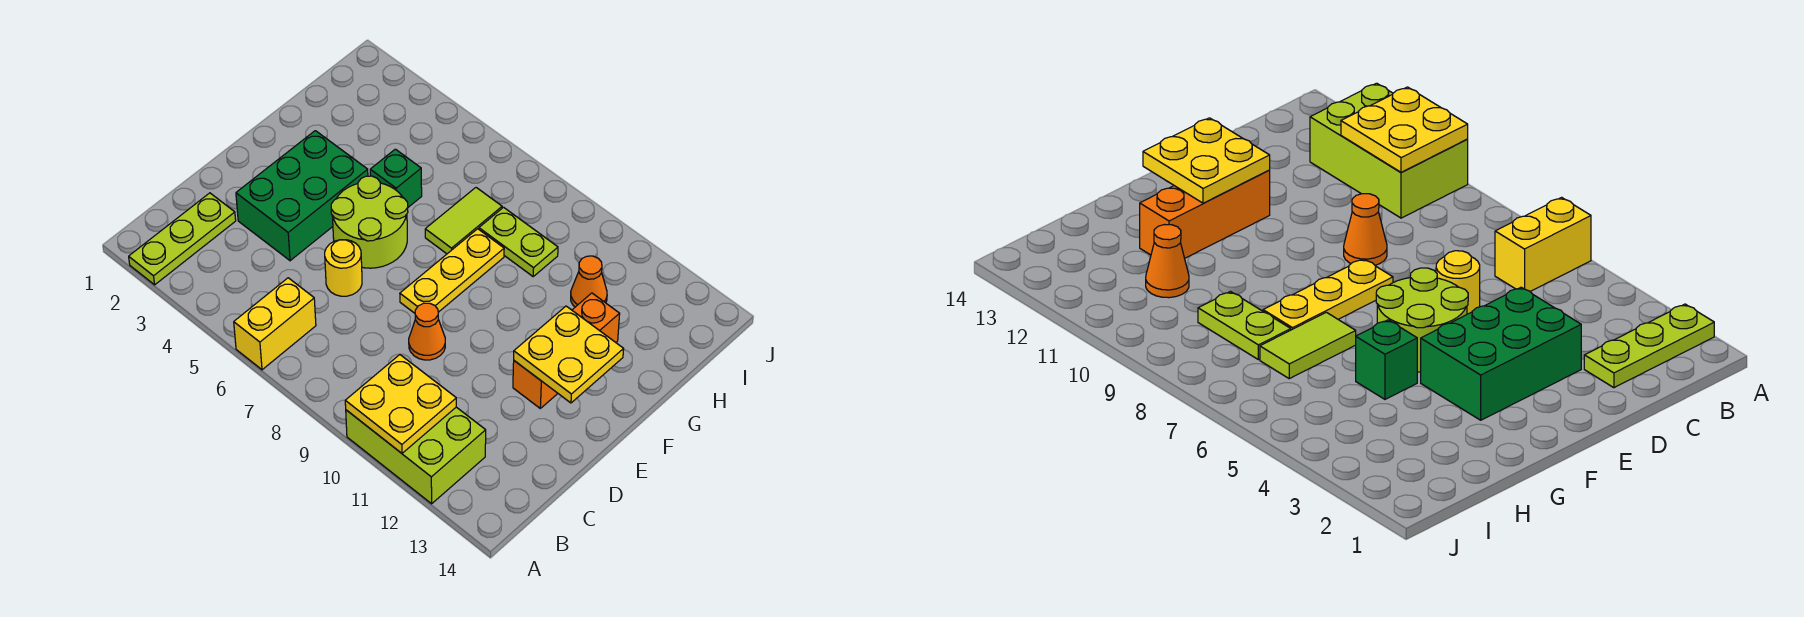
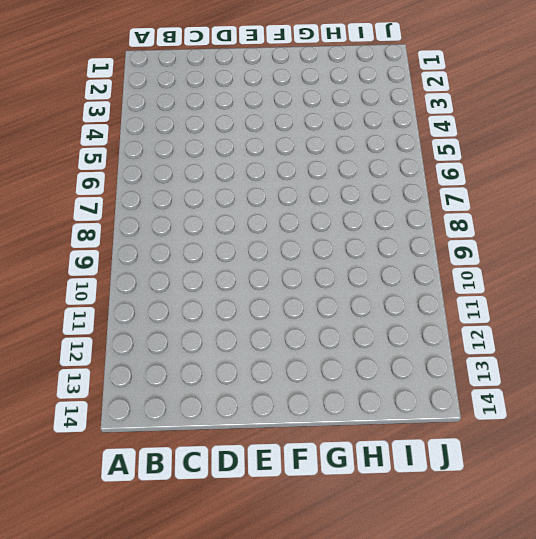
none -> lime plate A2:C2 level 1
none -> yellow brick A6:B6 level 1
none -> lime brick A10:B12 level 1

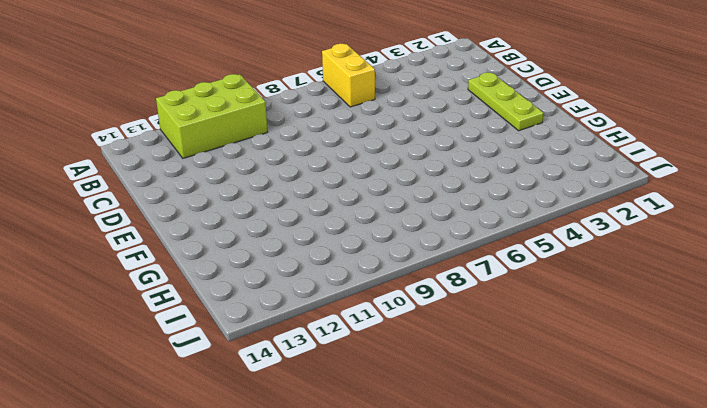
lime plate D2:F2 level 1 -> lime plate A2:C2 level 1
none -> green brick D3:F4 level 1
none -> yellow round brick D6 level 1
none -> orange cone D9 level 1

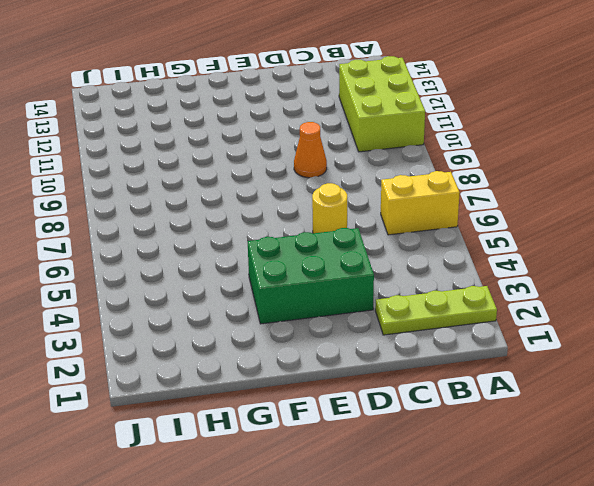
none -> lime round brick E5:F6 level 1
none -> yellow plate E8:G8 level 1
none -> orange brick E12:G12 level 1

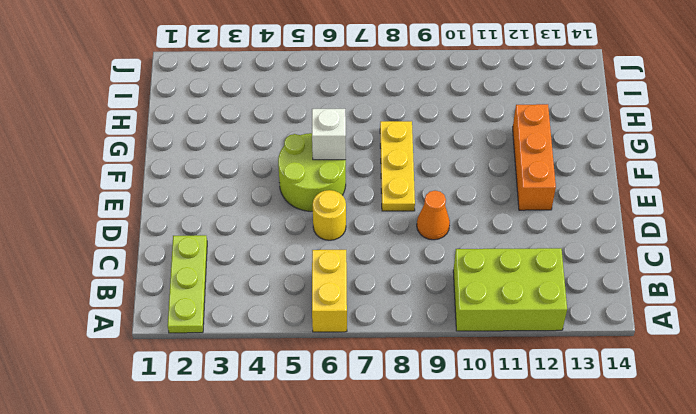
white brick F6 level 2 -> none
none -> green brick D3:F4 level 1
none -> green brick G5 level 1
none -> lime tile G7:H7 level 1

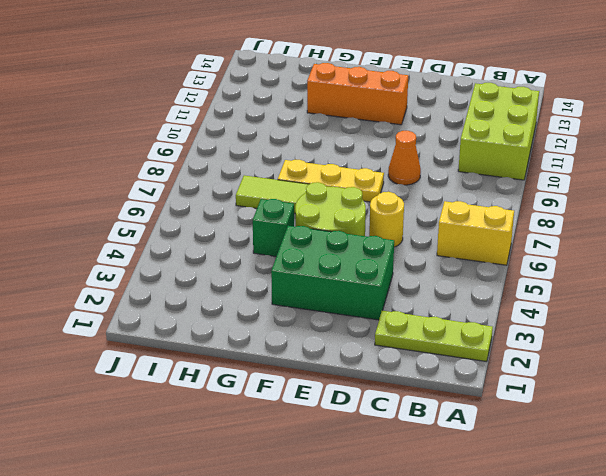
none -> lime plate H8:H9 level 1
none -> orange cone H11 level 1
none -> yellow plate A10:B11 level 2

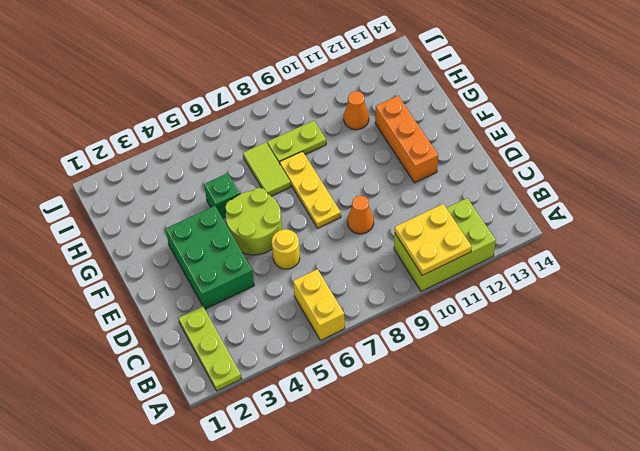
none -> yellow plate E12:F13 level 2

